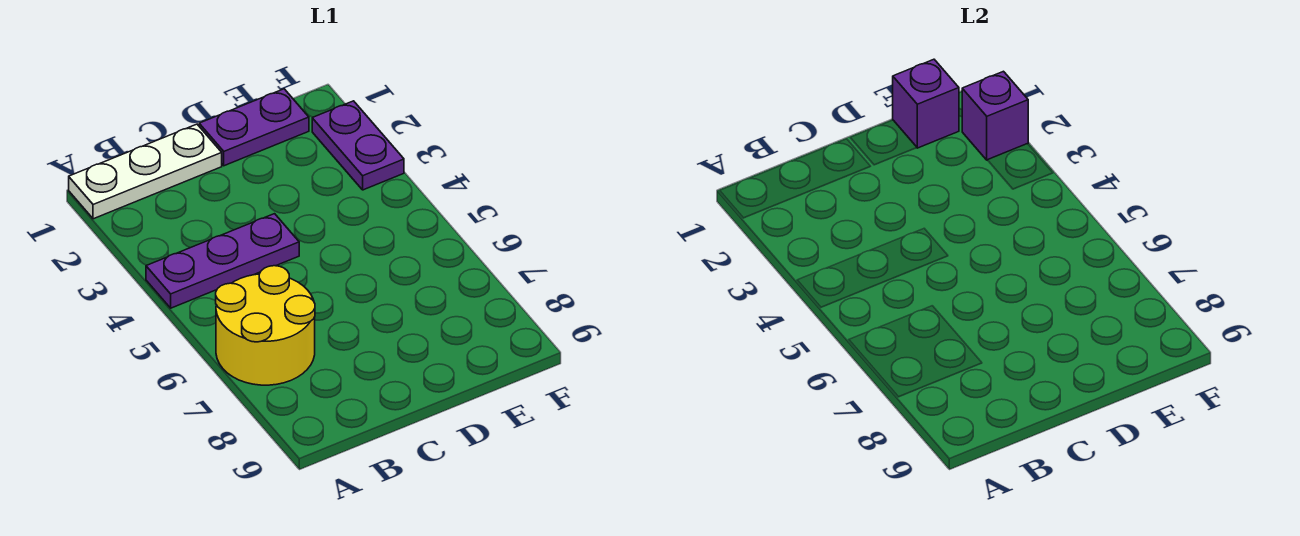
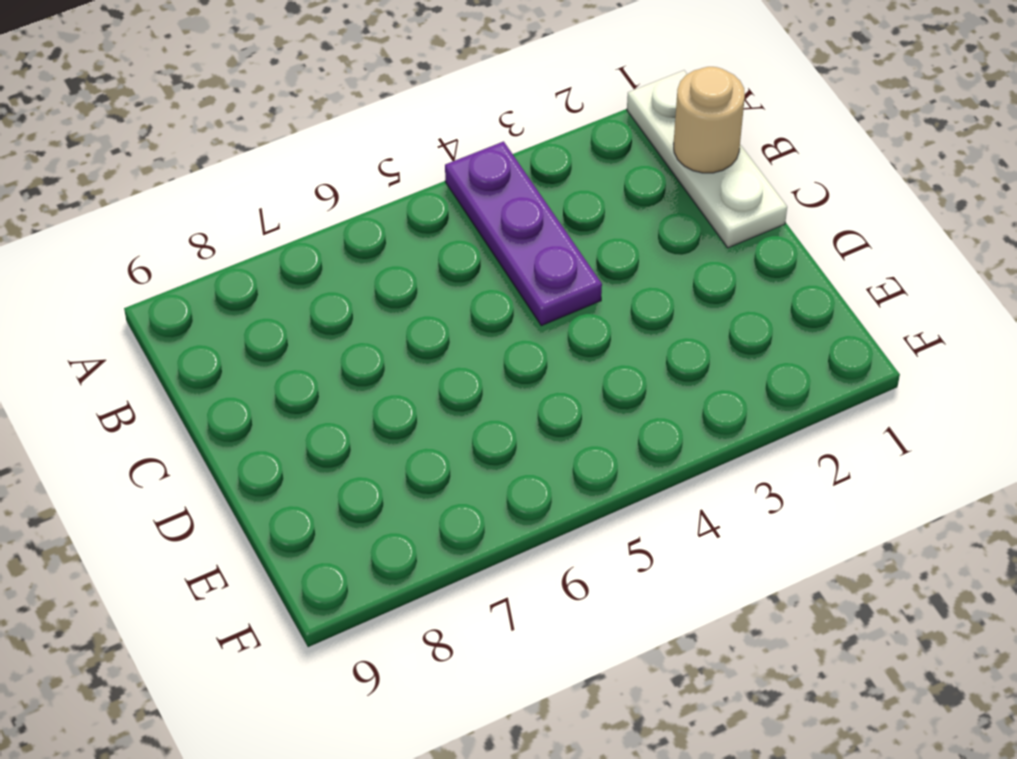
tan round brick B1 level 2 -> none
none -> yellow round brick A6:B7 level 1
none -> purple plate D1:E1 level 1

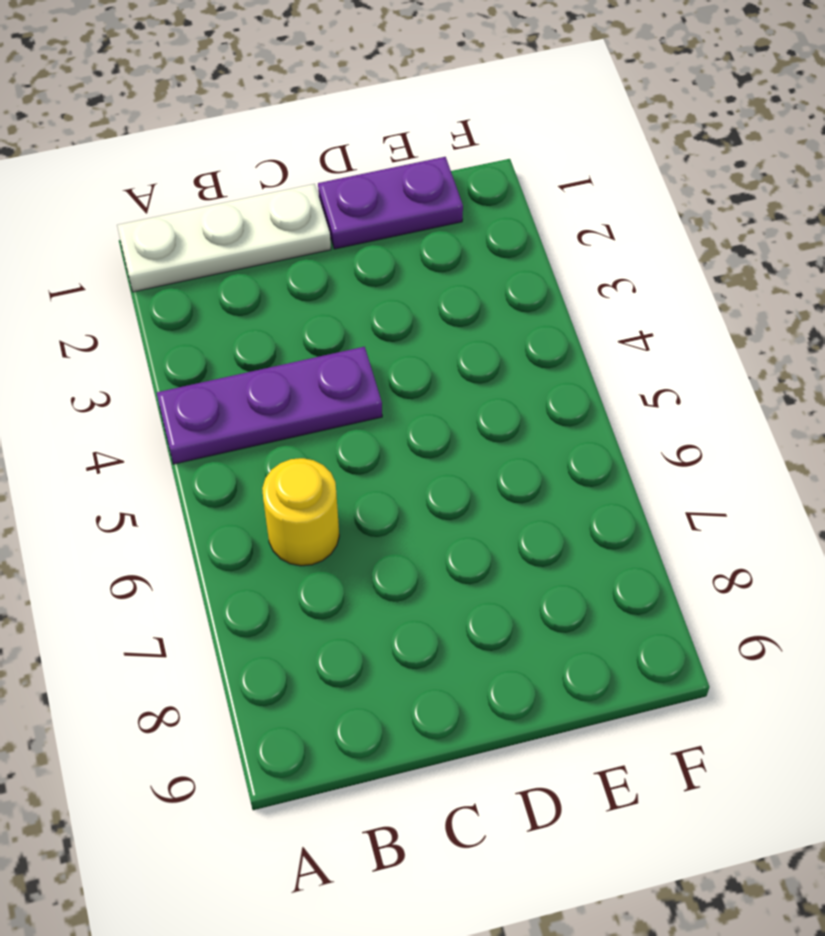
yellow round brick B6 level 1 -> yellow round brick A6:B7 level 1
none -> purple plate F2:F3 level 1
none -> purple brick E1 level 2

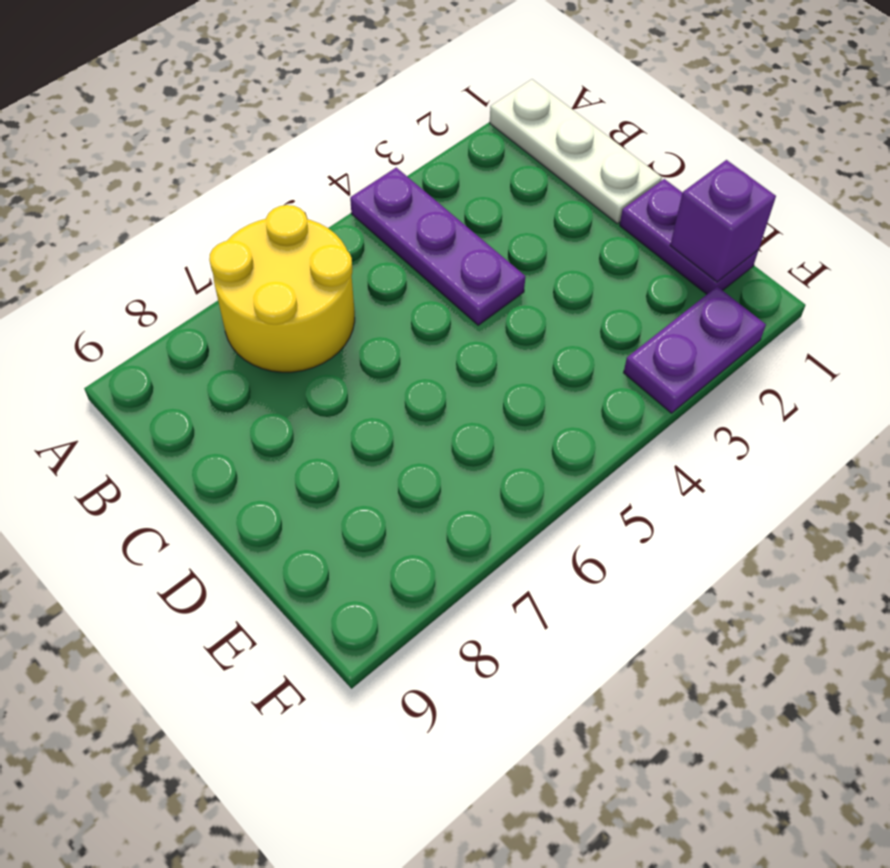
none -> purple brick F2 level 2

